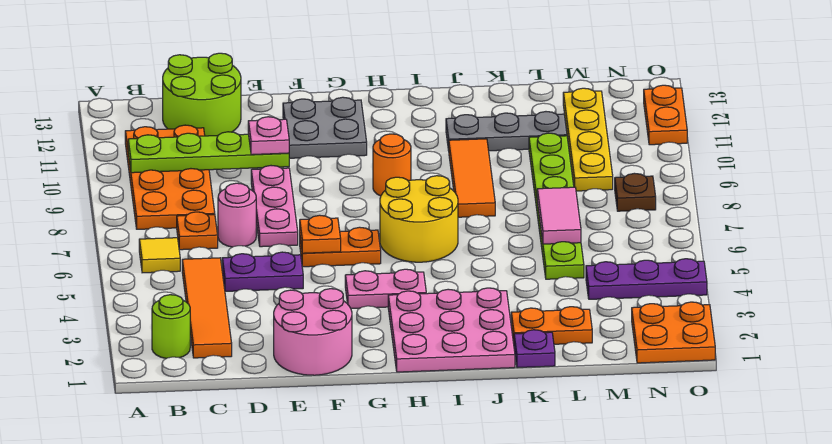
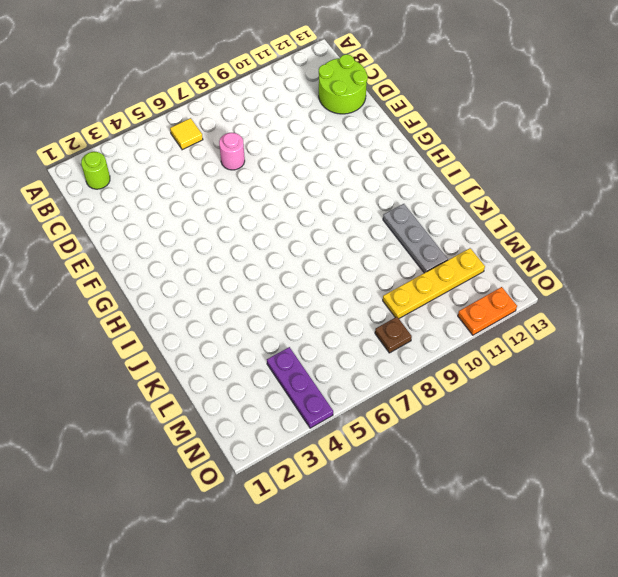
none -> orange plate B8:C11 level 1
none -> orange tile C2:C5 level 1
none -> orange plate C7 level 1
none -> purple plate D5:E5 level 1

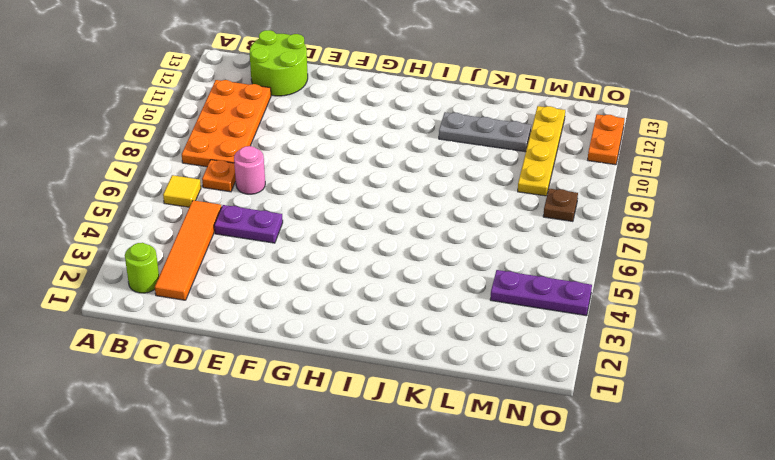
none -> pink round brick E1:F2 level 1
none -> pink plate E7:E9 level 1
none -> orange plate F6:G6 level 1
none -> grey plate F11:G12 level 1

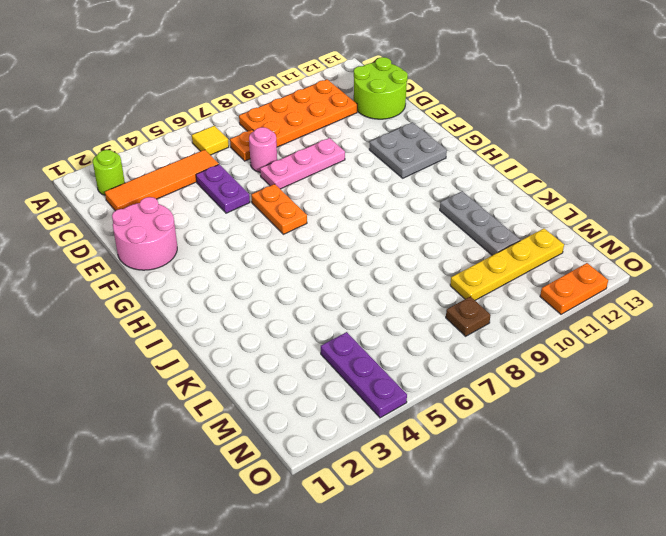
none -> pink plate G4:H4 level 1
none -> pink plate H1:J3 level 1
none -> yellow round brick H6:I7 level 1
none -> orange round brick H9 level 1

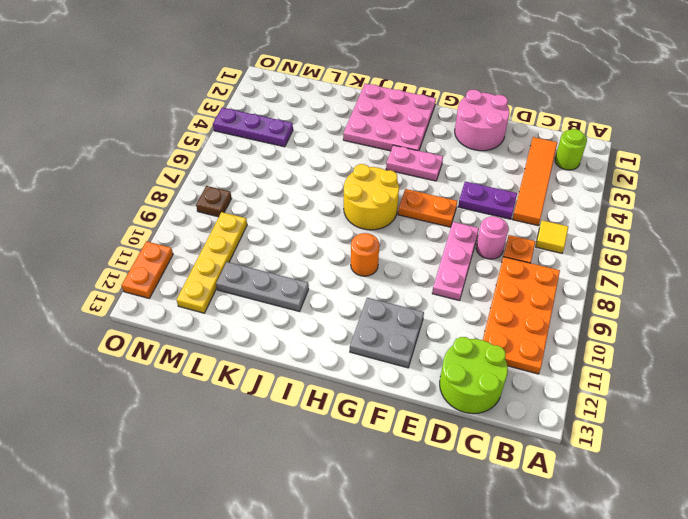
none -> orange tile J8:J10 level 1
none -> purple plate K1 level 1
none -> orange plate K2:L2 level 1
none -> lime plate L5:L10 level 1

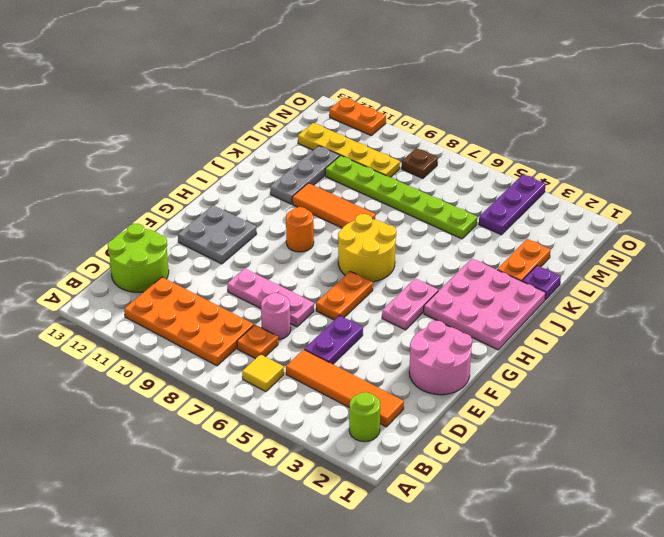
none -> orange plate N1:O2 level 1
none -> lime plate B10:E10 level 2
none -> orange plate F6 level 2
none -> pink tile L6:L7 level 2

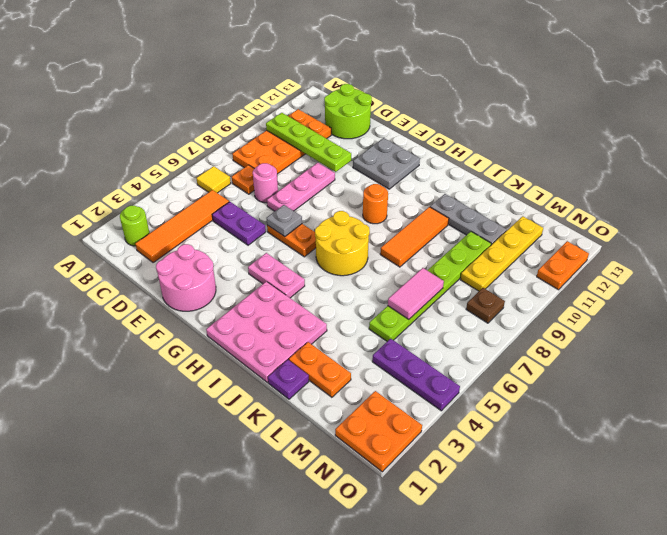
grey plate F6 level 2 -> orange plate F6 level 2
none -> pink plate E10 level 3

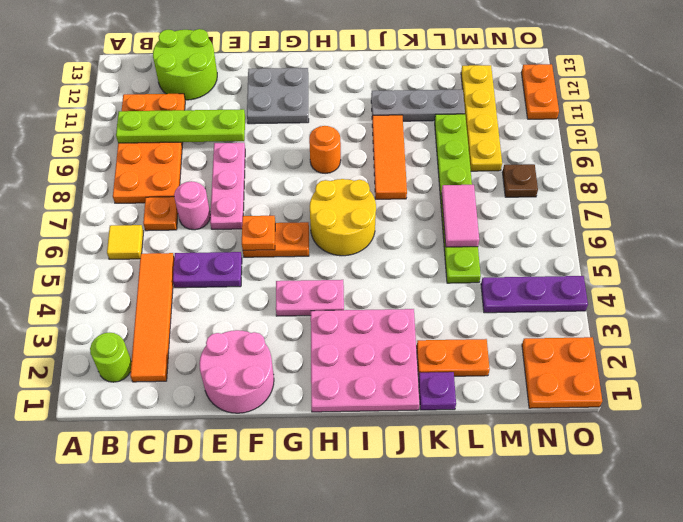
none -> pink plate E10 level 3

